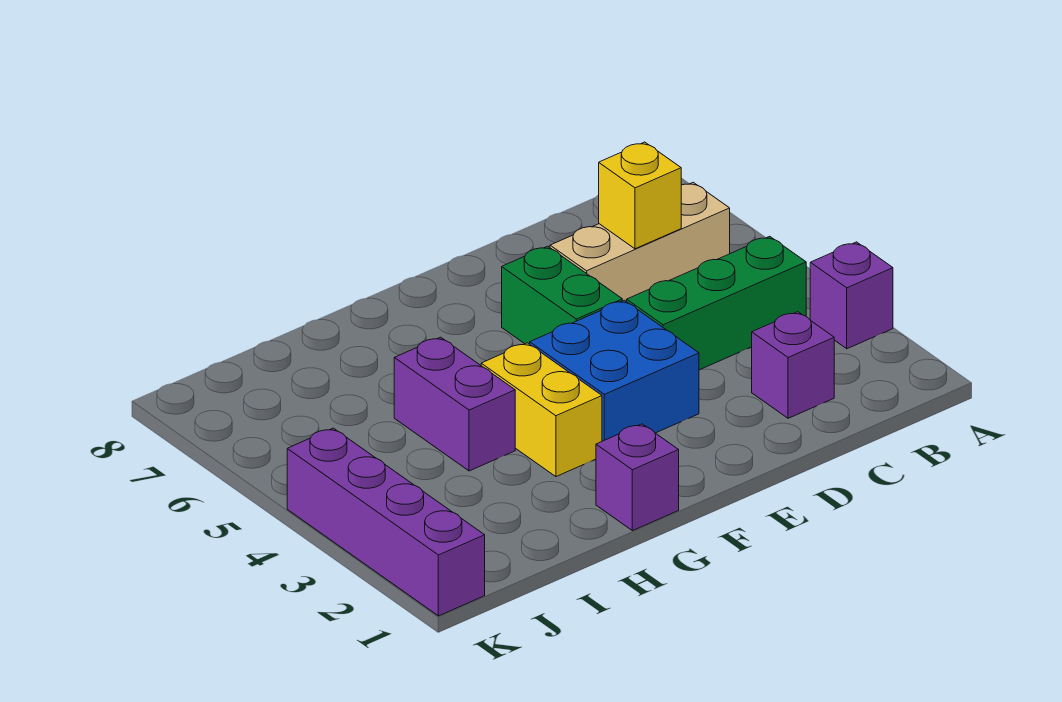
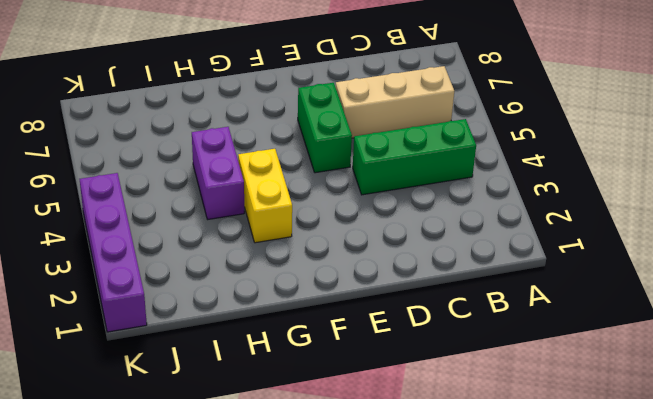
none -> purple brick A3 level 1
none -> purple brick C2 level 1

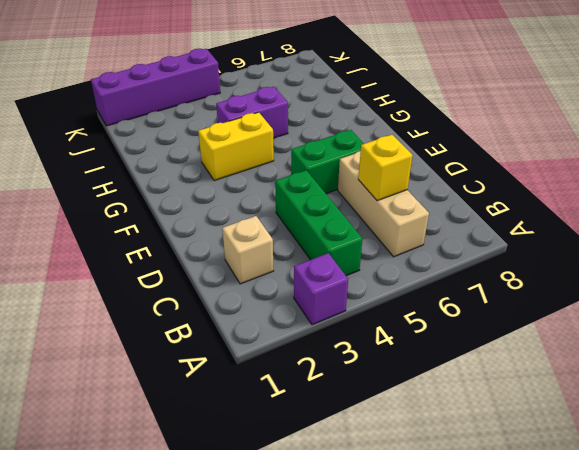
tan brick C2 level 1 -> purple brick C2 level 1
none -> blue brick E3:F4 level 1
none -> purple brick G1 level 1

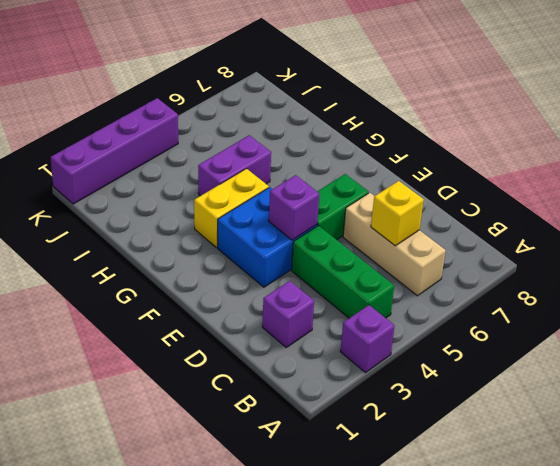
purple brick E4 level 2 -> purple brick G1 level 1

